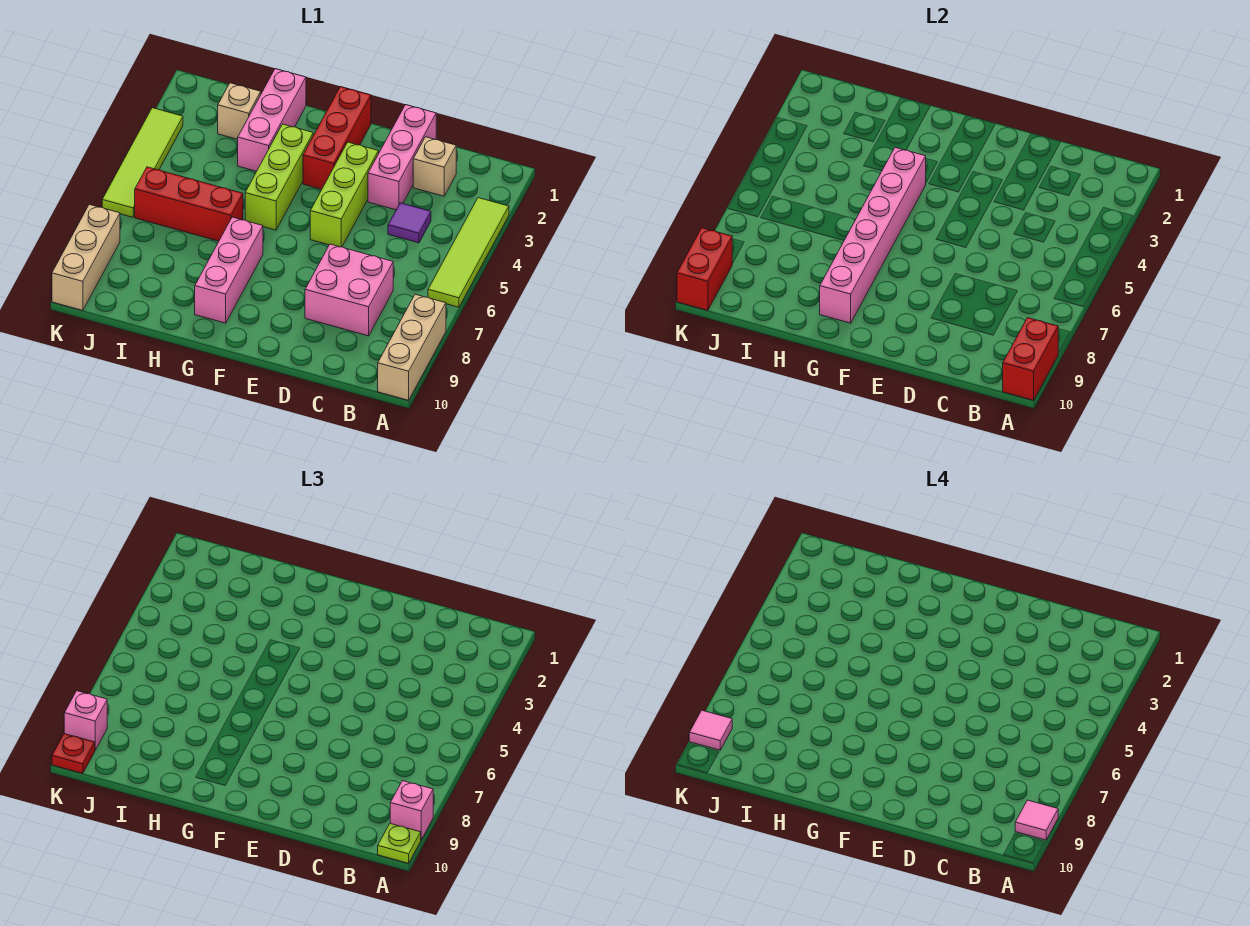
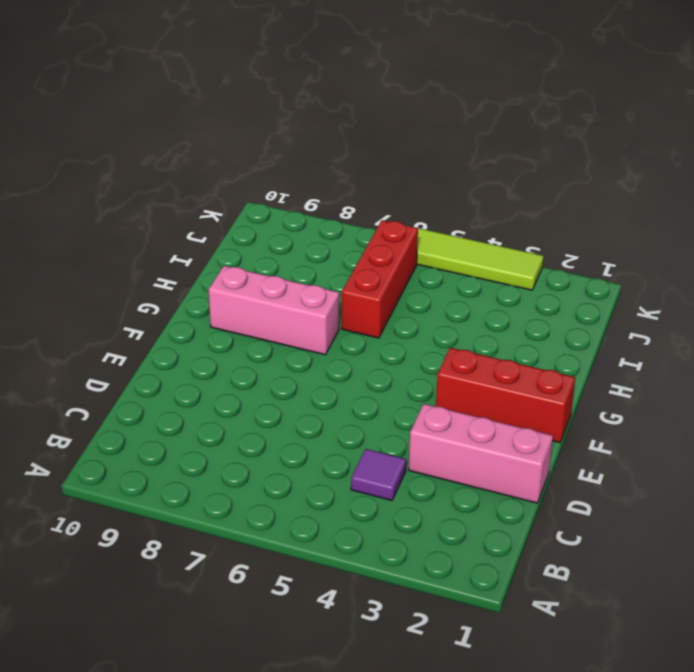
none -> lime tile A3:A6 level 1
none -> tan brick A8:A10 level 1
none -> tan brick C2 level 1

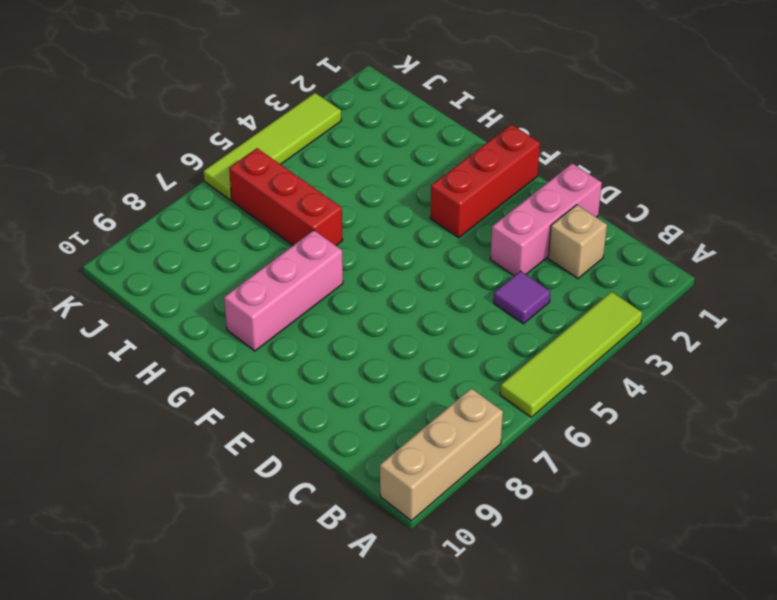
none -> pink brick C7:D8 level 1
none -> lime brick E3:E5 level 1
none -> lime brick G3:G5 level 1

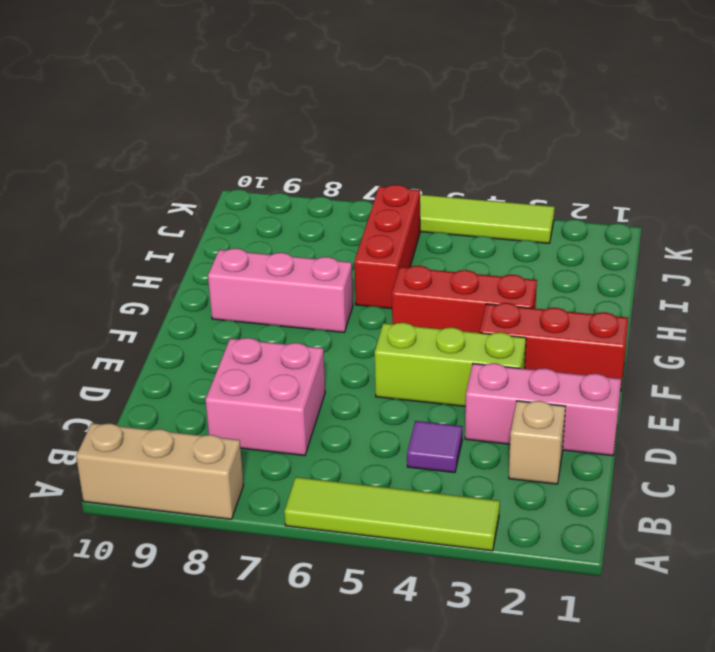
red brick G3:G5 level 1 -> lime brick G3:G5 level 1
none -> pink brick H1:H3 level 1
none -> tan brick I2 level 1
none -> tan brick K8:K10 level 1

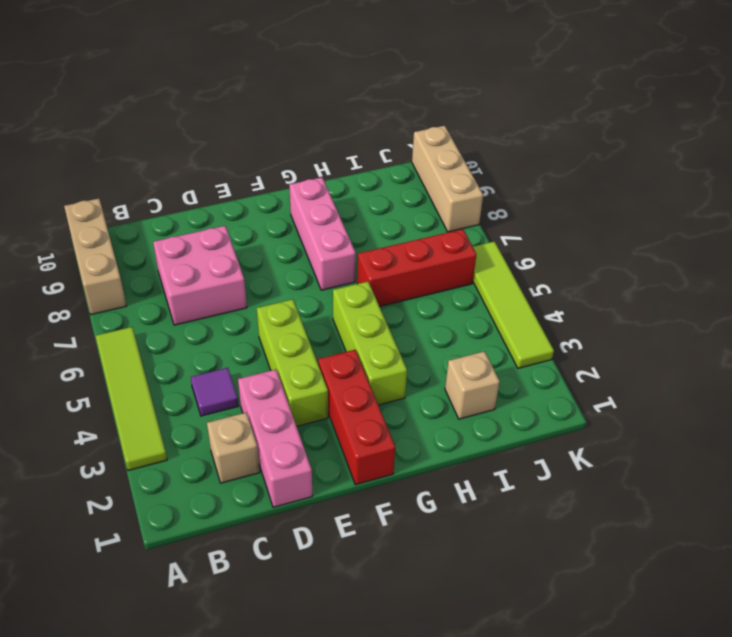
none -> pink brick H1:H3 level 1
none -> red brick A9:A10 level 2
none -> pink brick G4:G9 level 2

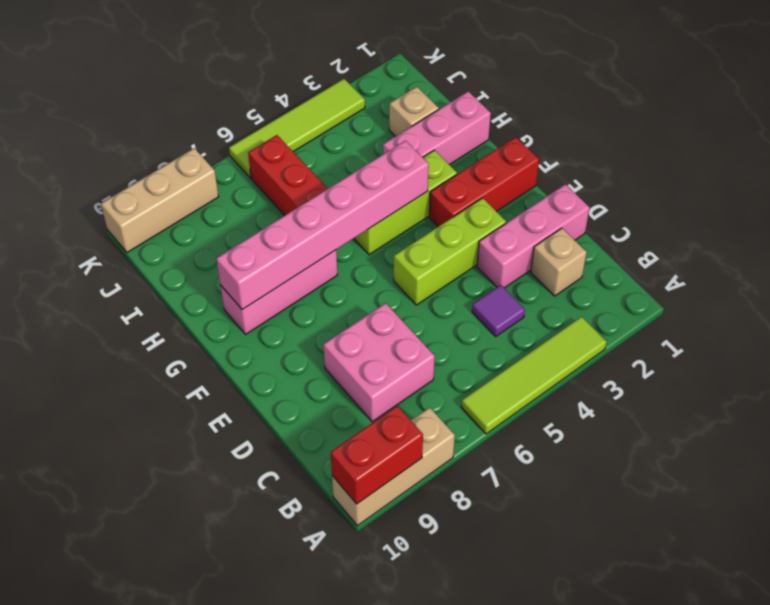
none -> red brick K9:K10 level 2
none -> pink brick A9 level 3
none -> lime plate A10 level 3

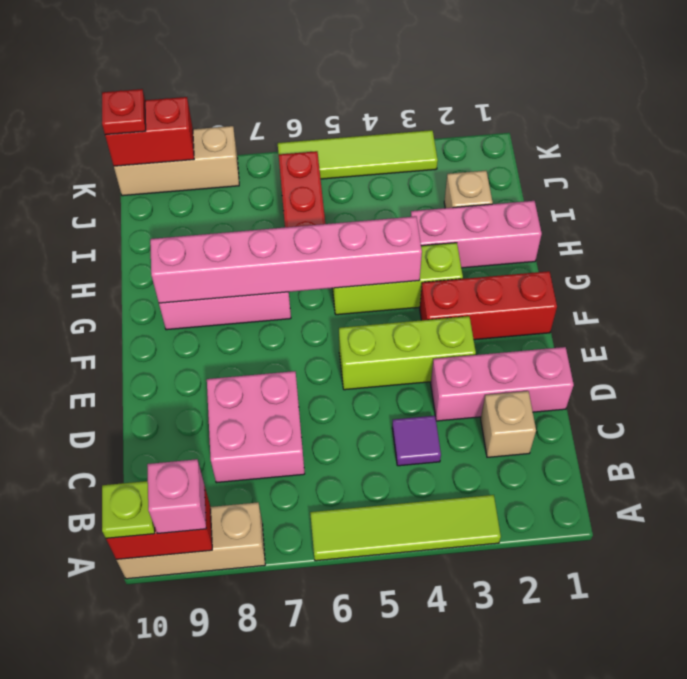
none -> pink brick K9 level 3
none -> pink tile A9 level 4
none -> pink tile K9 level 4

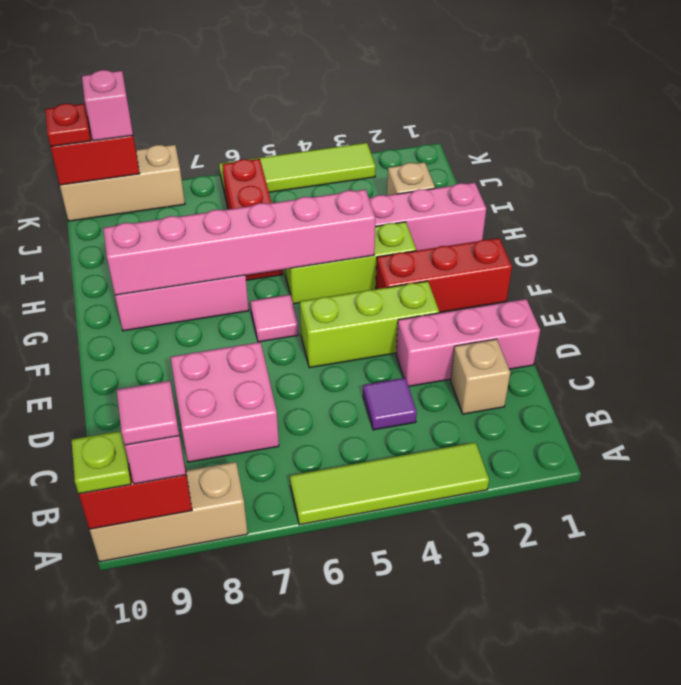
pink tile F6 level 1 -> pink tile K9 level 4

